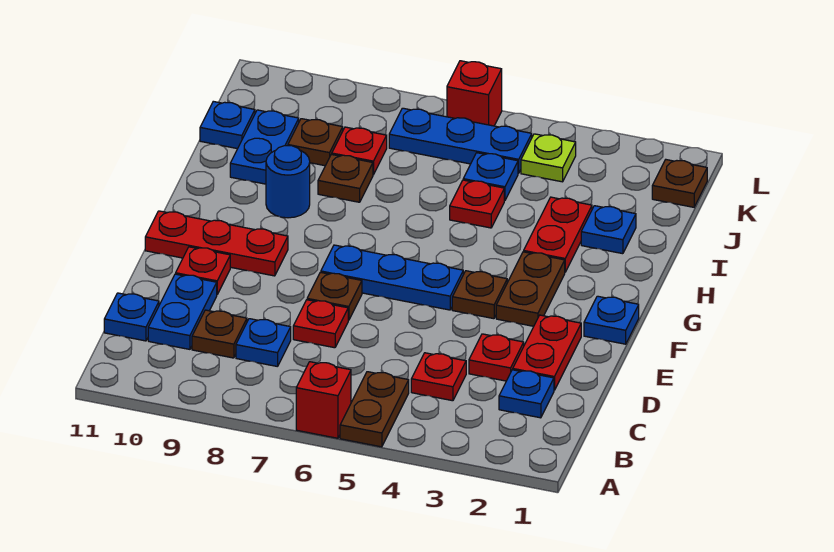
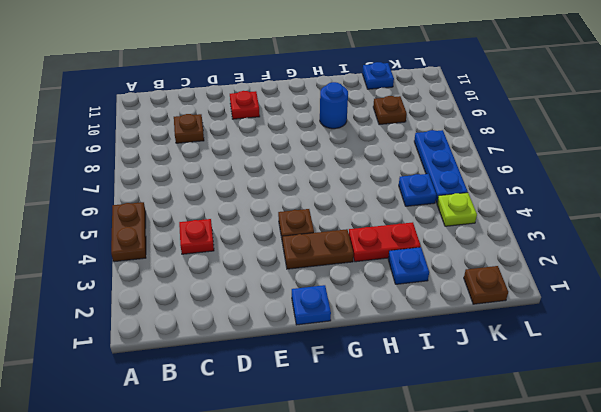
brown plate A4:A5 level 1 -> brown plate A5:B5 level 1
none -> red brick A6 level 1
none -> blue plate C2 level 1
none -> blue plate C8 level 1
none -> blue plate C10:D10 level 1

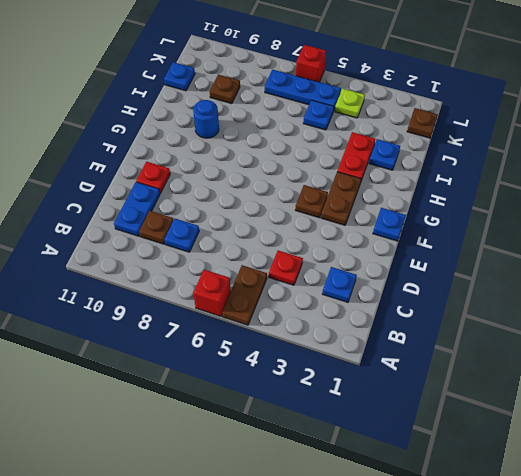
none -> blue plate C11 level 1
none -> red plate D2:E2 level 1
none -> red plate D3 level 1
none -> red plate D7 level 1

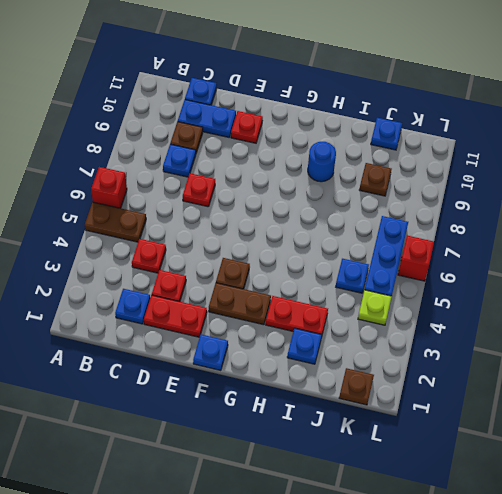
none -> brown plate E7 level 1
none -> blue plate F5:F7 level 1
none -> red plate F9:F11 level 1
none -> red plate I5 level 1

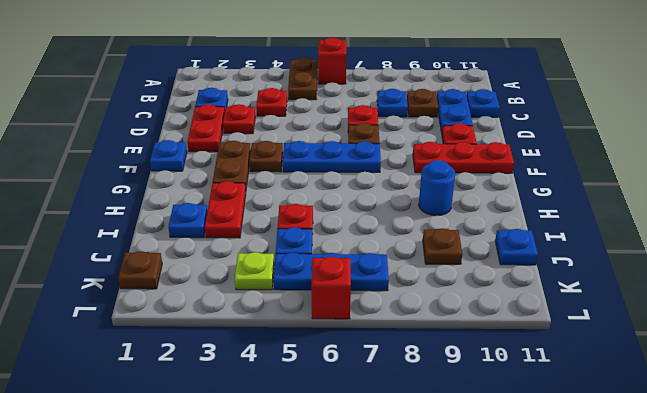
none -> brown plate I8 level 1
none -> blue plate I10:J10 level 1
none -> red plate J8 level 1

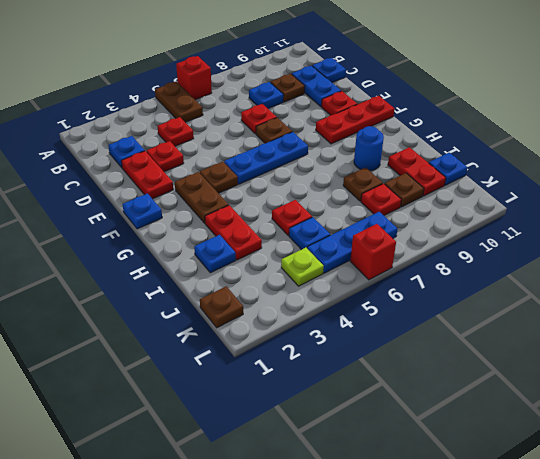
red plate I10:J10 level 1 -> blue plate I10:J10 level 1

